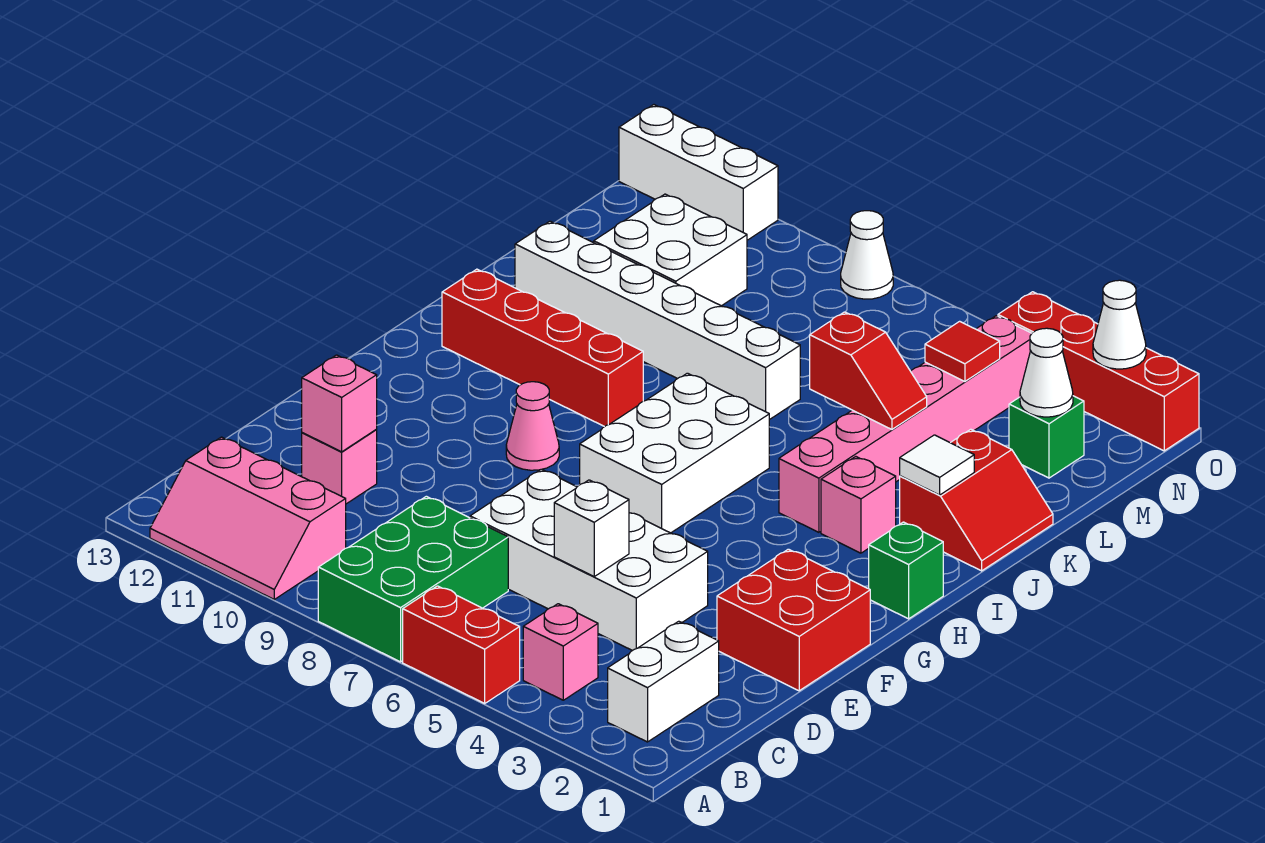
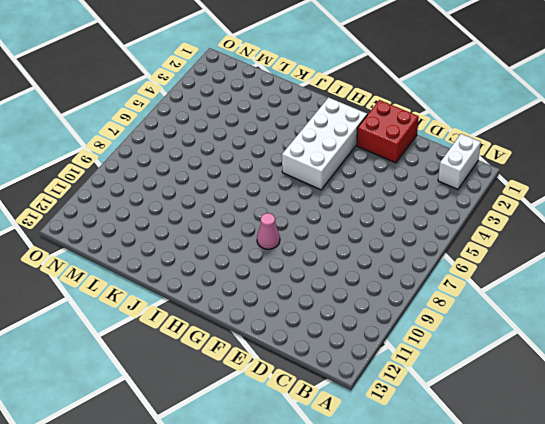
white brick B1:B2 level 1 -> white brick B2:C2 level 1
white brick G2:H5 level 1 -> white brick D4:E7 level 1
none -> red brick A5:A6 level 1
none -> green brick A7:C8 level 1
none -> pink slope A10:B12 level 1 top B

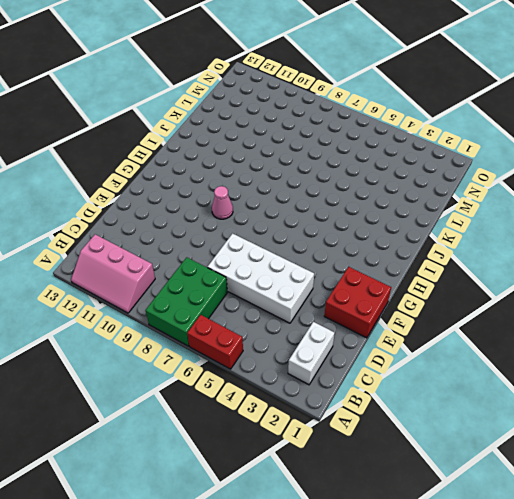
none -> pink brick B4 level 1
none -> pink brick D11 level 1
none -> white brick G6:I7 level 1

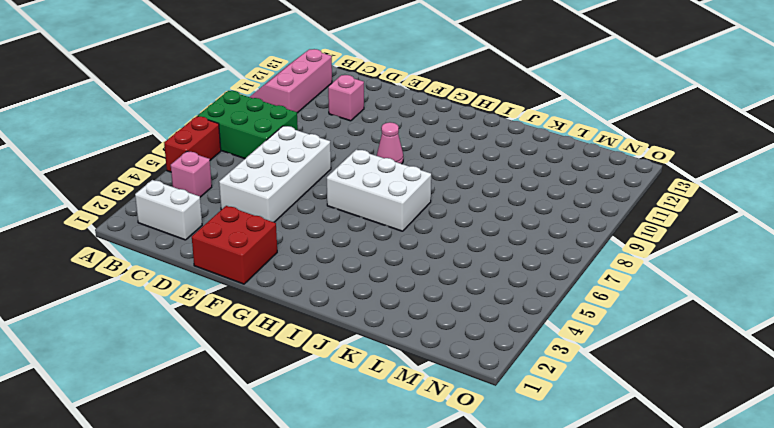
none -> green brick H1 level 1
none -> pink brick I3 level 1
none -> pink brick I4:N4 level 1

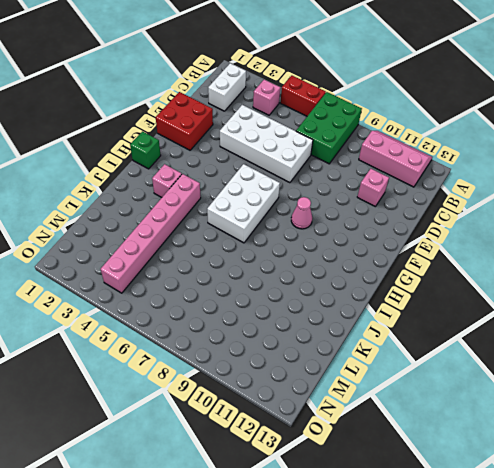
none -> red brick I9:I12 level 1
none -> red slope J1:K2 level 1 top 2
none -> white brick K7:K12 level 1

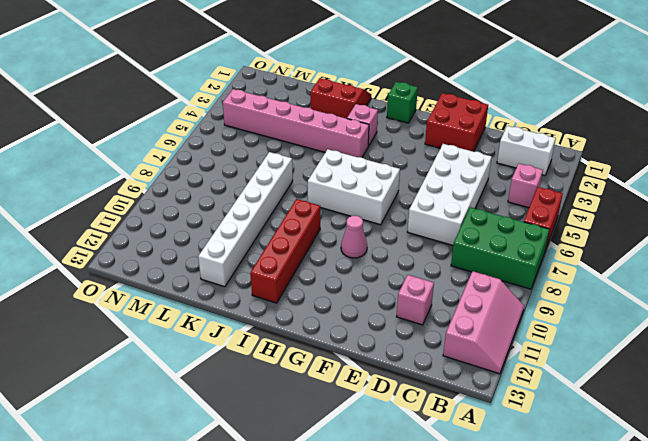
none -> white brick L10:M11 level 1
none -> green brick M2 level 1
none -> red brick O1:O4 level 1

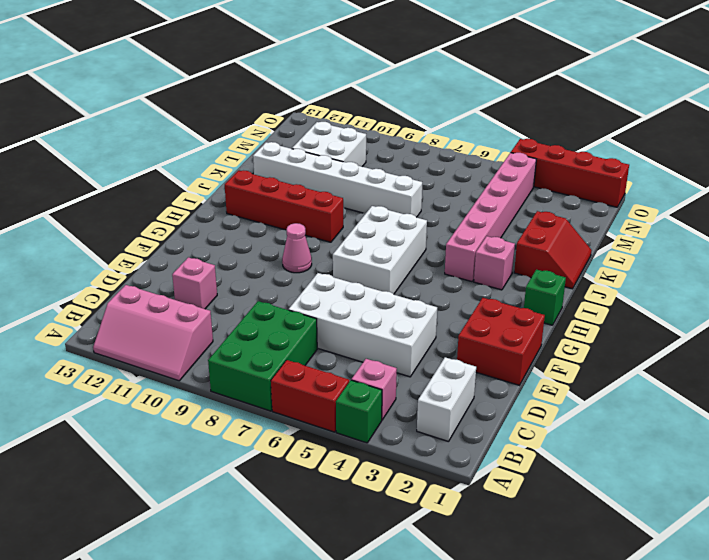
green brick A4 level 1 -> green brick M2 level 1
none -> white cone O8 level 1
none -> white brick O11:O13 level 1
none -> white brick D5 level 2

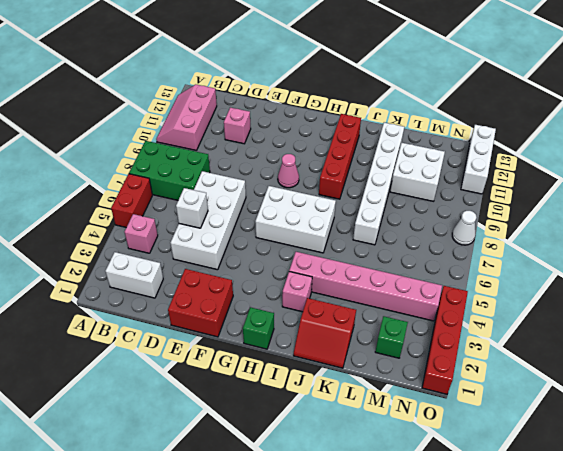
none -> pink brick D11 level 2
none -> white tile J2 level 2
none -> red slope K4:K5 level 2 top 5

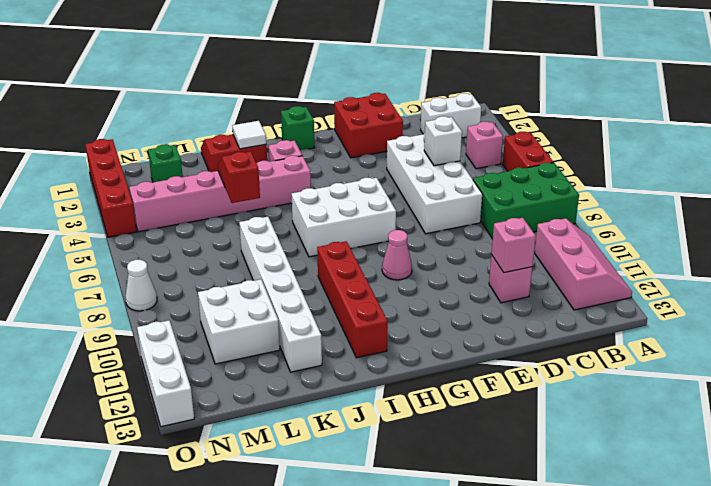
none -> white cone M2 level 2
none -> red tile M4 level 2
none -> white cone O2 level 2

